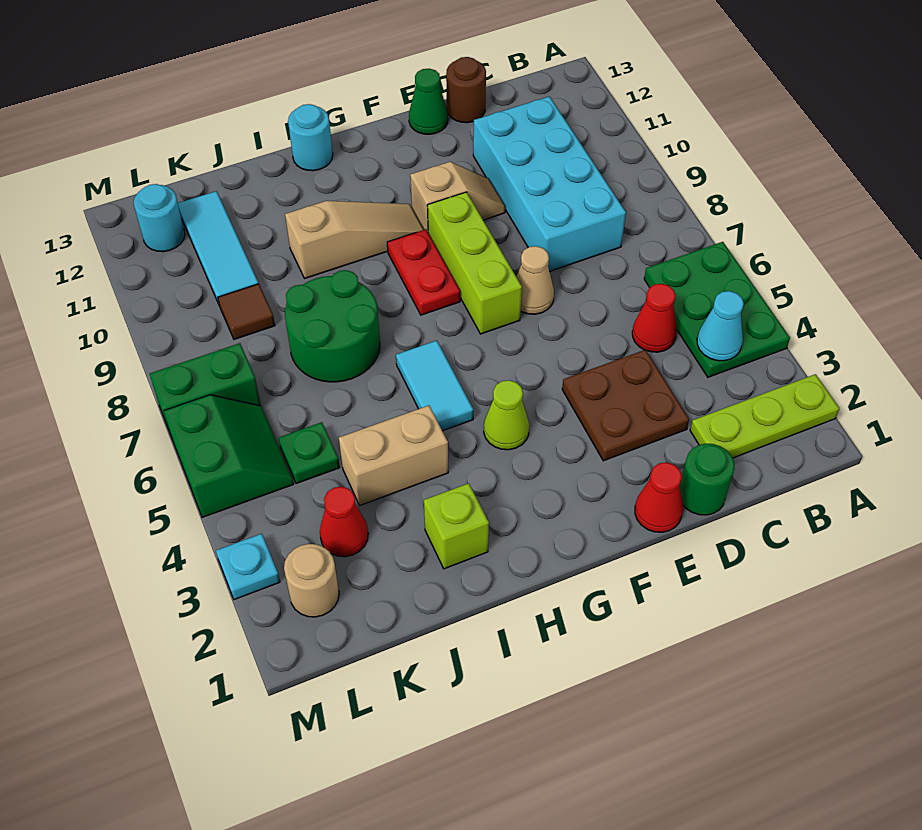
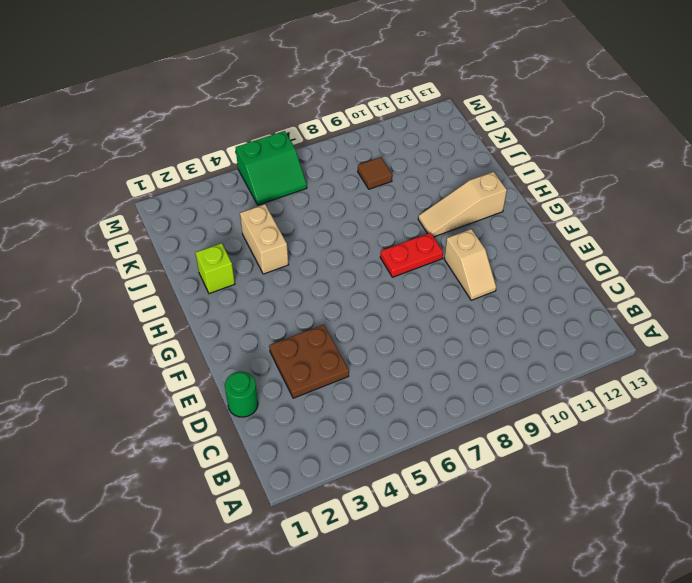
tan slope H10:H12 level 1 top 12 -> tan slope G10:I10 level 1 top I
none -> lime plate A2:C2 level 1
none -> green plate A4:B6 level 1
none -> red cone C5 level 1
none -> cyan brick C8:D11 level 1

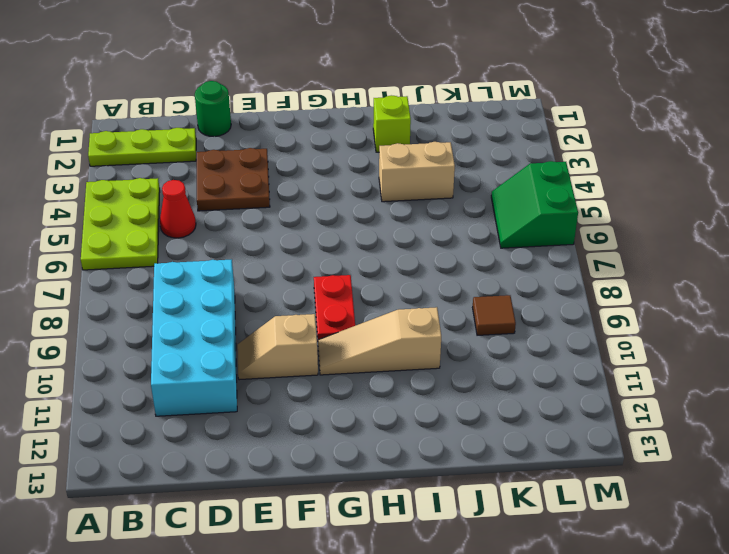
lime plate A4:B6 level 1 -> green plate A4:B6 level 1
none -> brown round brick D13 level 1
none -> red cone E1 level 1
none -> tan cone E7 level 1
none -> green cone E13 level 1

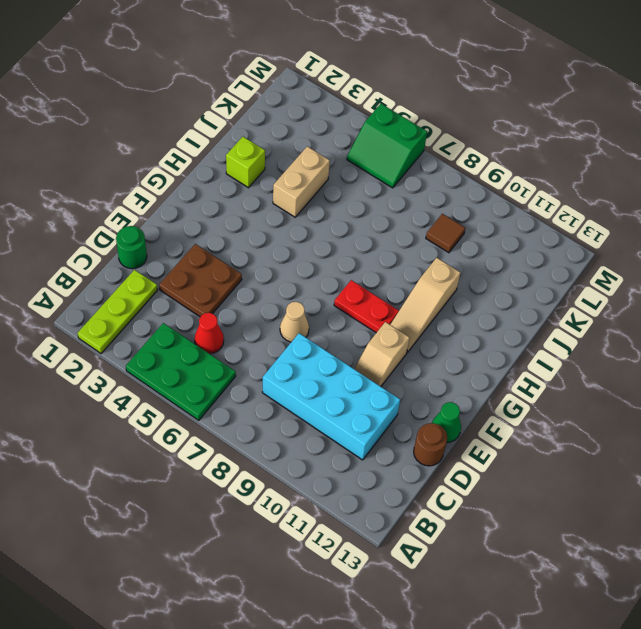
none -> red cone E1 level 1
none -> lime brick F7:F9 level 1
none -> lime cone G4 level 1
none -> cyan tile H5:H6 level 1

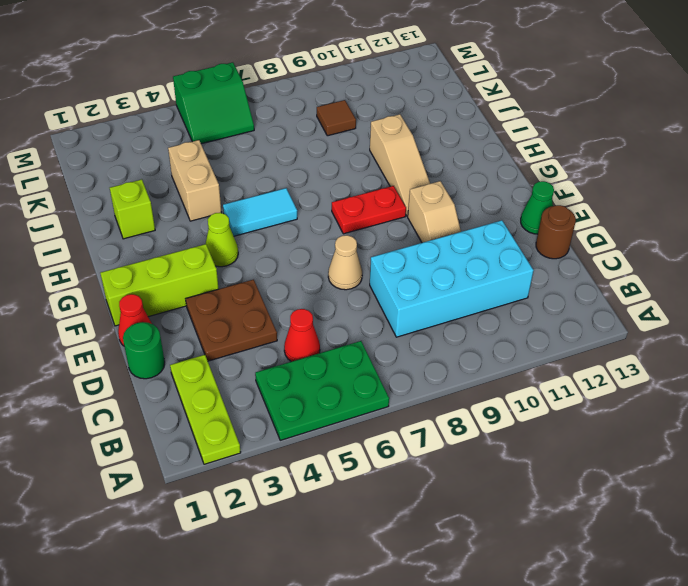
lime brick F1:F3 level 1 -> lime brick F7:F9 level 1
none -> cyan round brick H13 level 1
none -> green round brick I7:J8 level 1
none -> red cone K3 level 1
none -> green plate K5 level 1

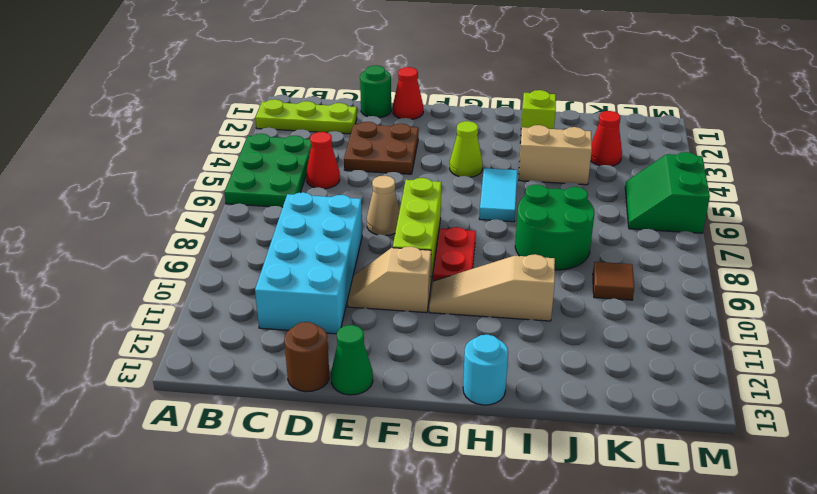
none -> green plate K5 level 1
none -> cyan tile K10:K12 level 1
none -> tan round brick L2 level 1
none -> green brick L7:M7 level 1

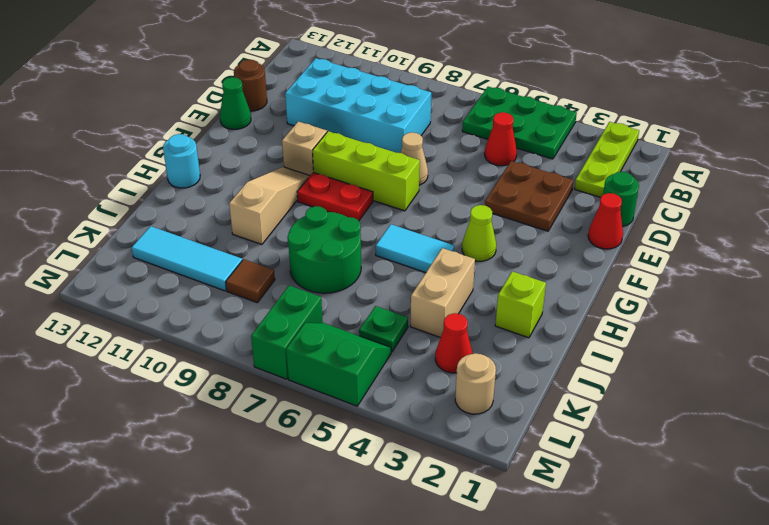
none -> cyan round brick L12 level 1
none -> cyan plate M3 level 1
none -> cyan cone B4 level 2

